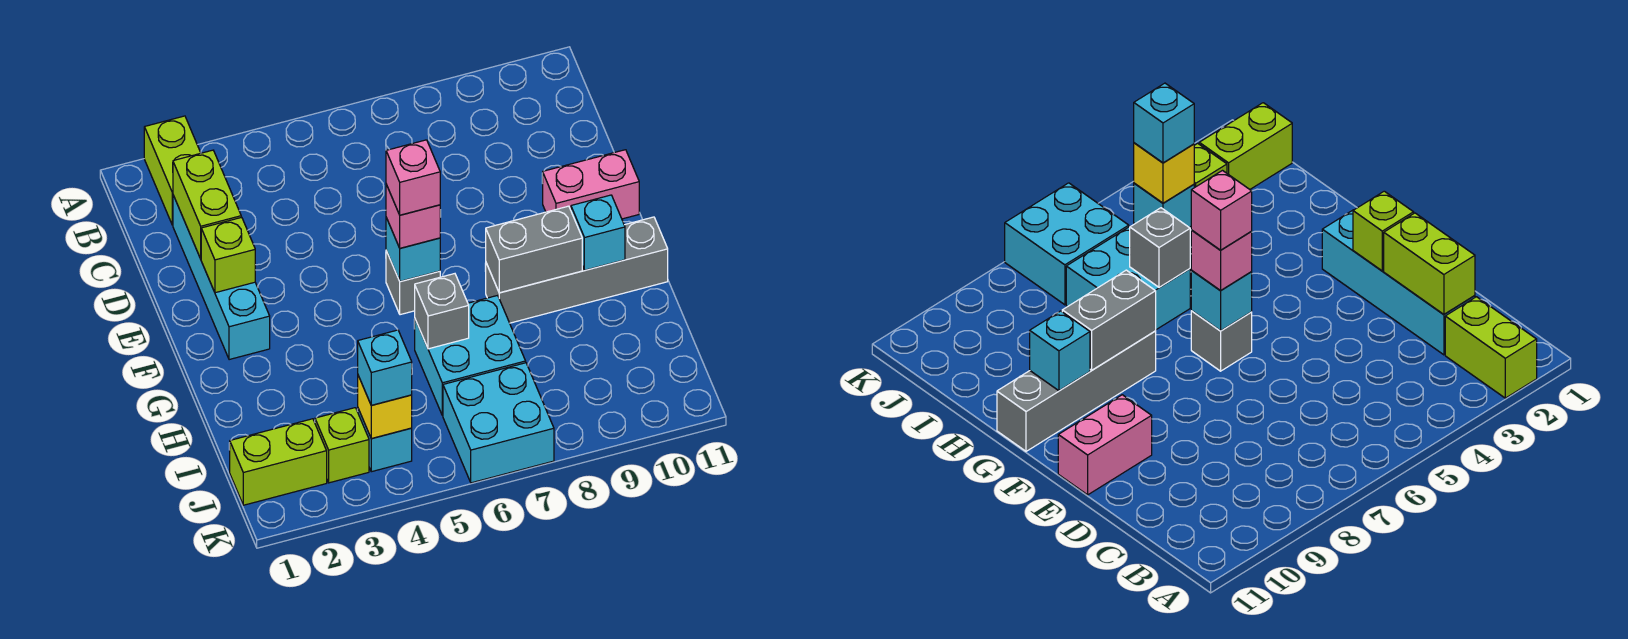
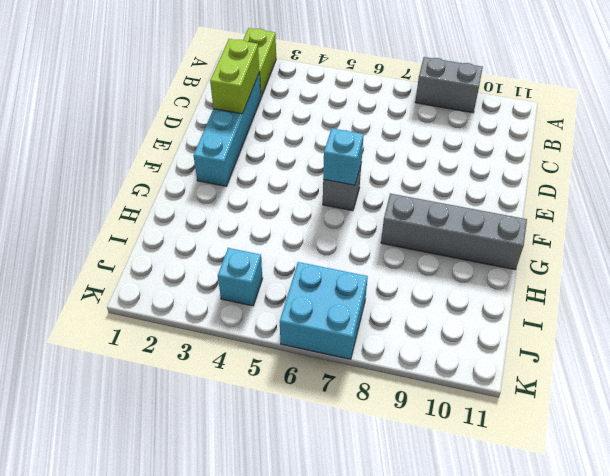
grey brick A8:A9 level 1 -> grey brick G8:G9 level 2
none -> pink brick E10:E11 level 1
none -> cyan brick H6:I7 level 1
none -> lime brick J1:J2 level 1

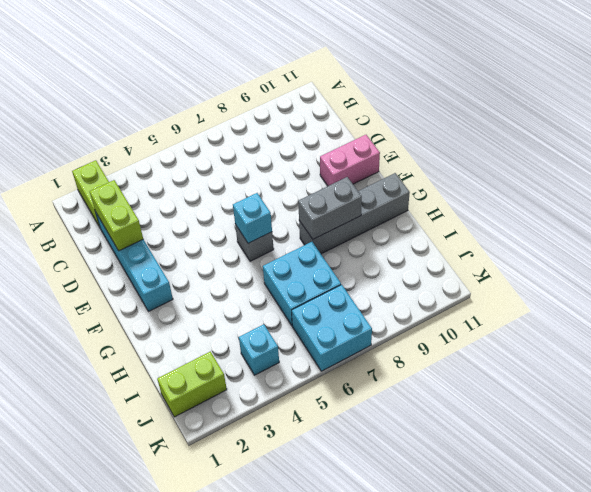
none -> lime brick J3 level 1
none -> lime brick E2 level 2
none -> cyan brick G10 level 2

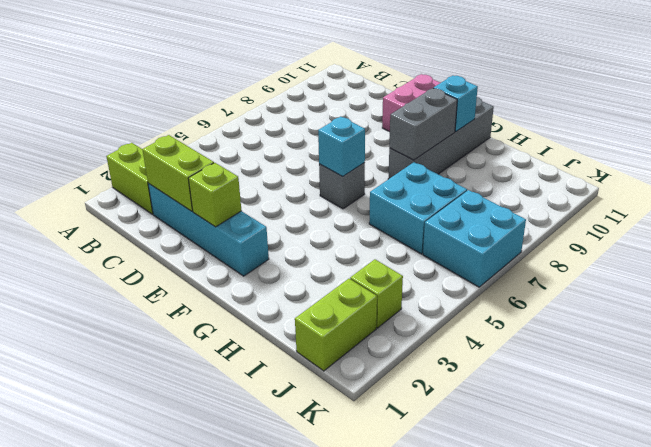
none -> cyan brick J4 level 1
none -> grey brick H6 level 2
none -> yellow brick J4 level 2

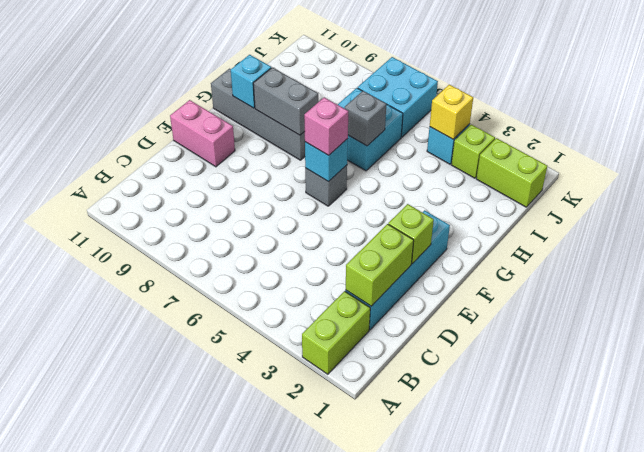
none -> cyan brick J4 level 3
none -> pink brick F6 level 4

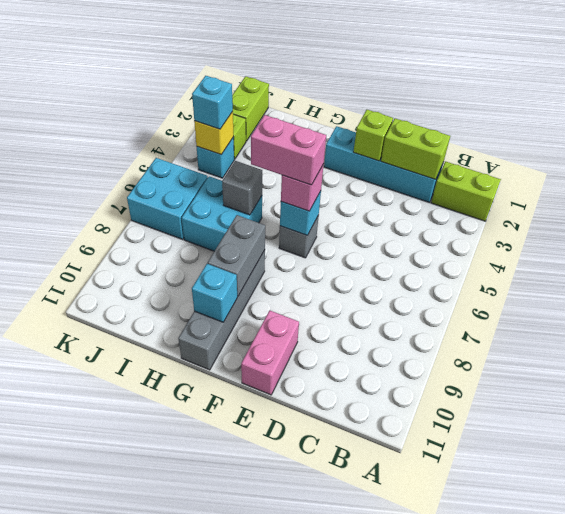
pink brick F6:G6 level 4 -> pink brick F6 level 4

